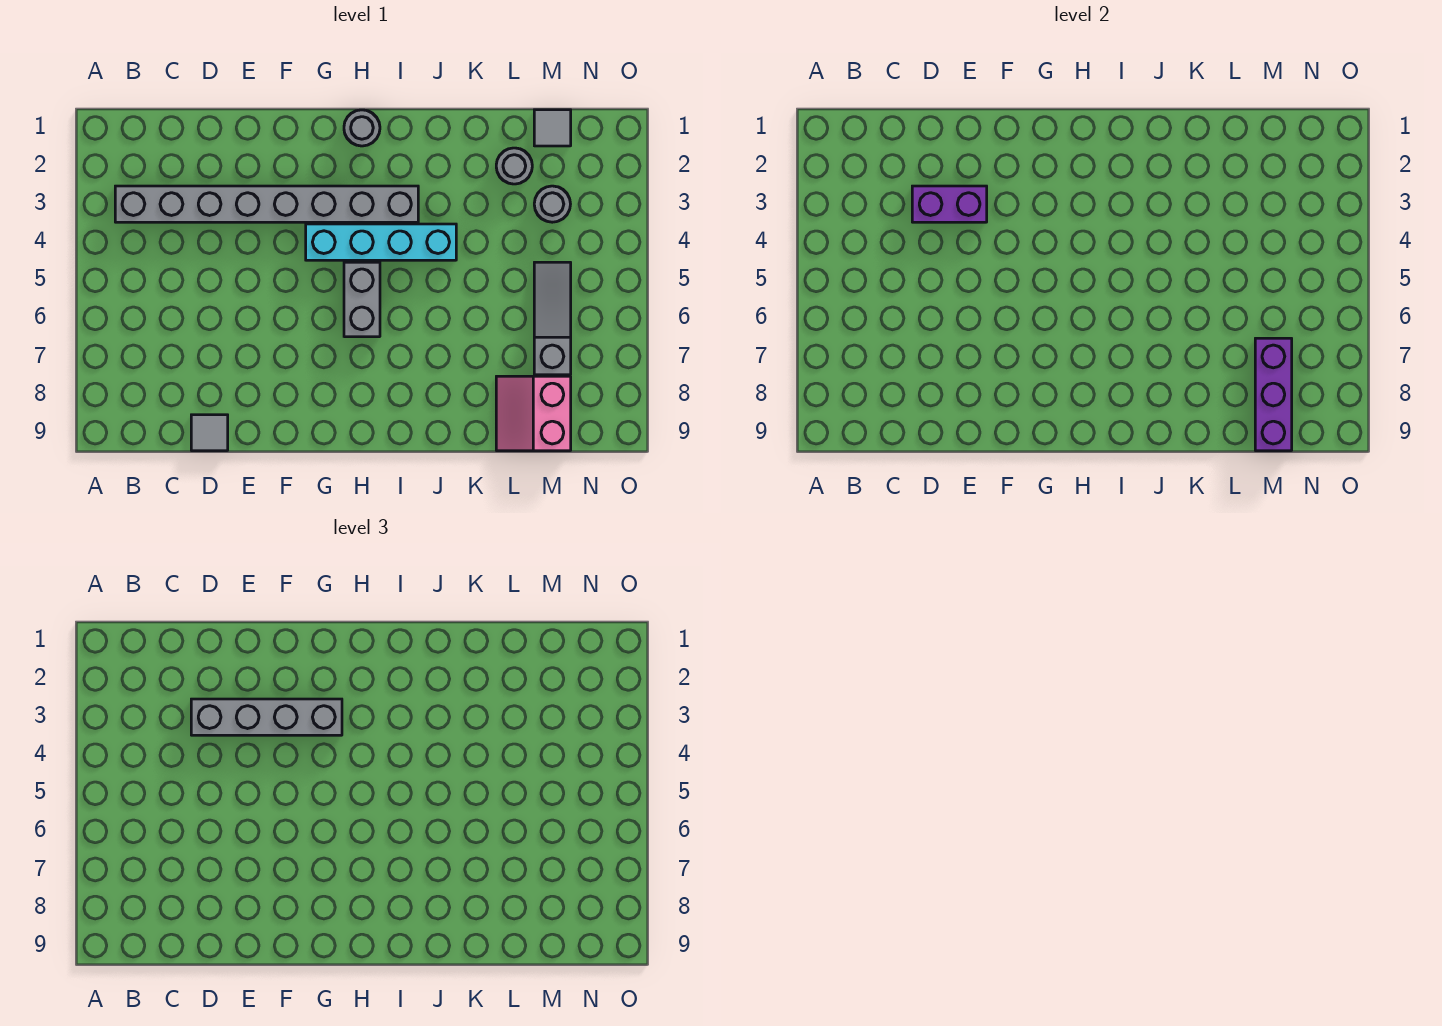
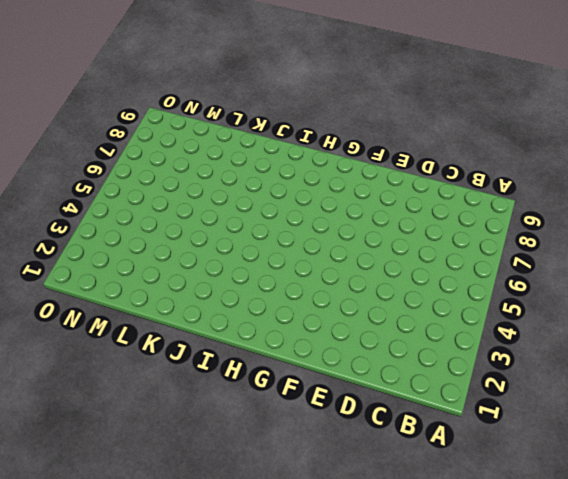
none -> grey brick B3:I3 level 1
none -> grey tile D9 level 1
none -> cyan brick G4:J4 level 1

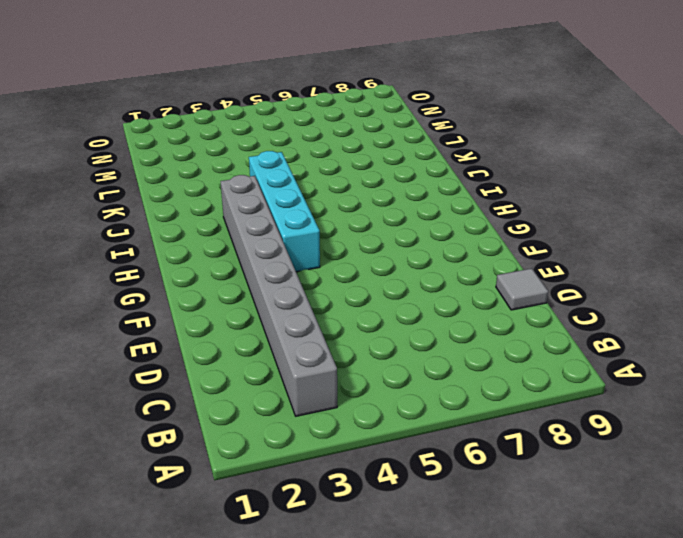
none -> grey round brick H1 level 1
none -> grey brick H5:H6 level 1
none -> grey round brick L2 level 1

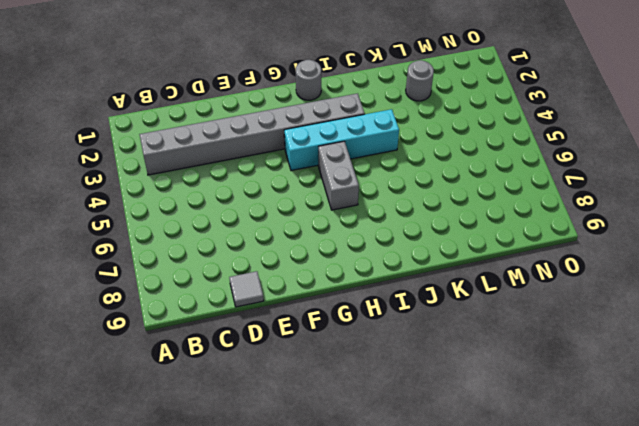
none -> pink slope L8:M9 level 1 top M
none -> grey tile M1 level 1
none -> grey round brick M3 level 1

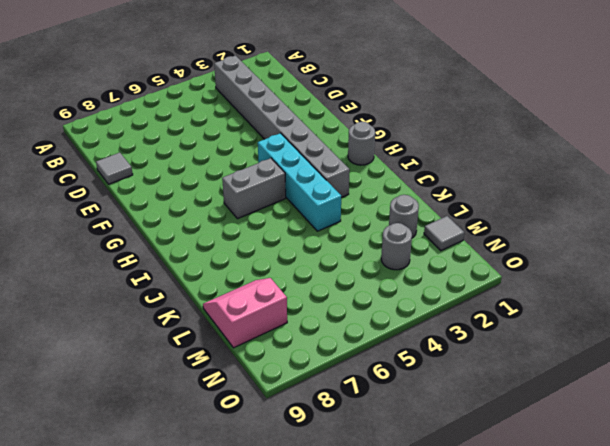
none -> grey slope M5:M7 level 1 top 7
none -> purple brick D3:E3 level 2
none -> purple brick M7:M9 level 2

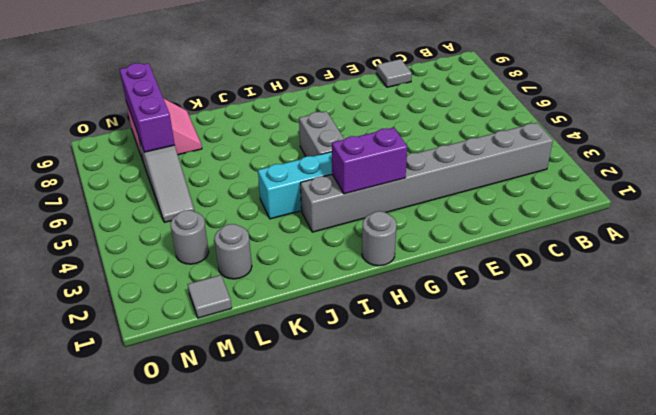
purple brick G3:H3 level 2 -> purple brick D3:E3 level 2
none -> grey brick D3:G3 level 3

